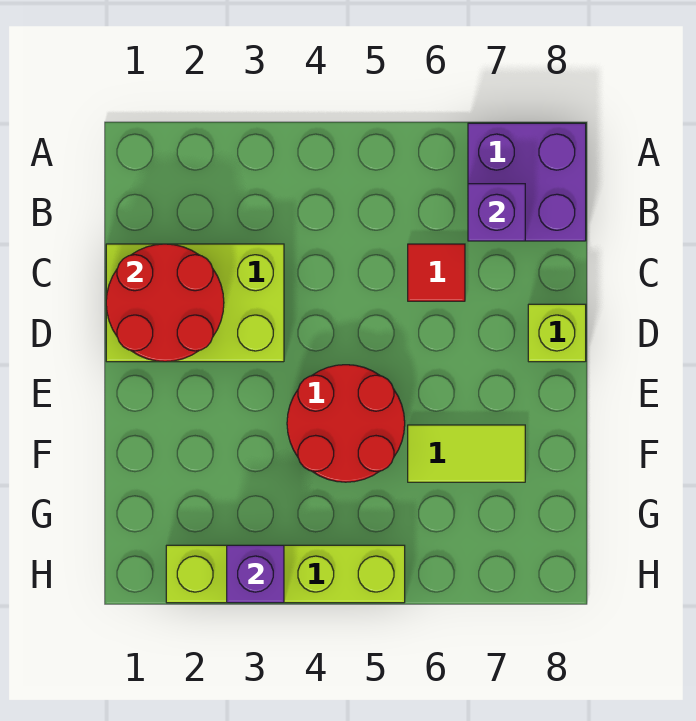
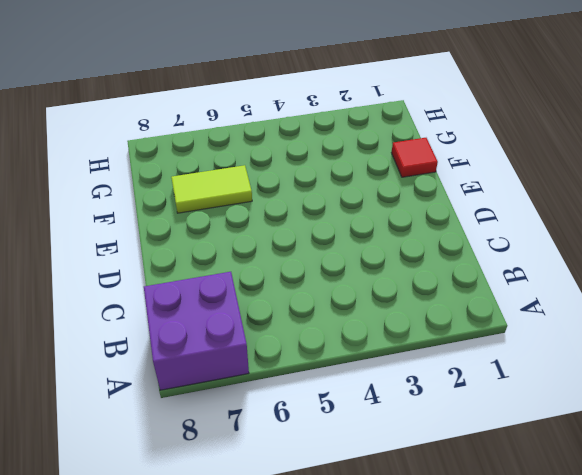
red tile F1 level 1 -> red tile C6 level 1
none -> lime brick C1:D3 level 1
none -> lime brick D8 level 1

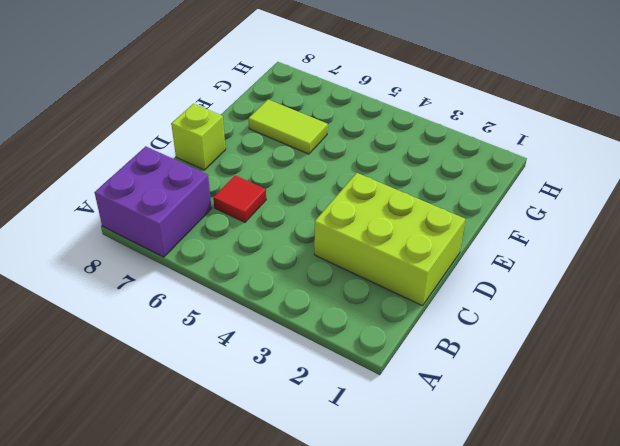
none -> red round brick E4:F5 level 1
none -> lime brick H2:H5 level 1

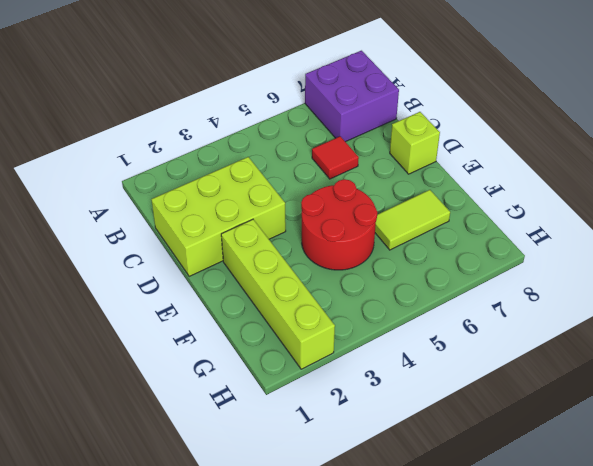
lime brick E2:H2 level 1 -> lime brick H2:H5 level 1
none -> purple brick B7 level 2
none -> red round brick C1:D2 level 2

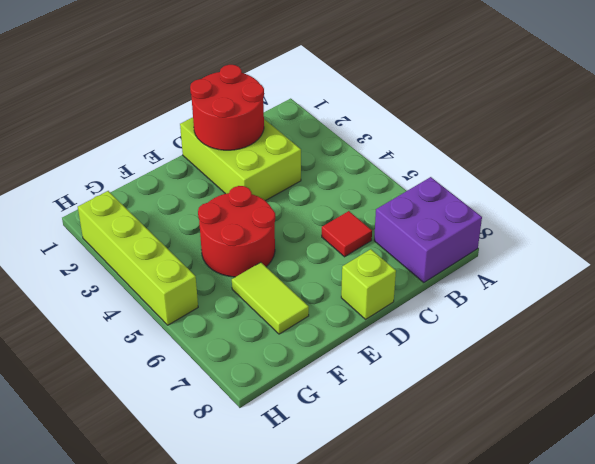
none -> purple brick B7 level 2
none -> purple brick H3 level 2

